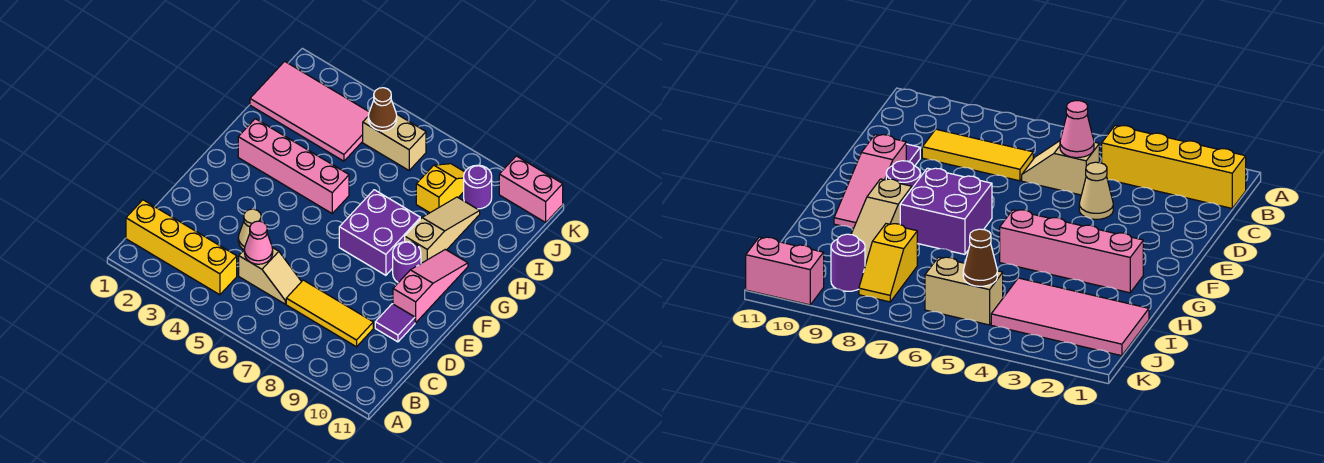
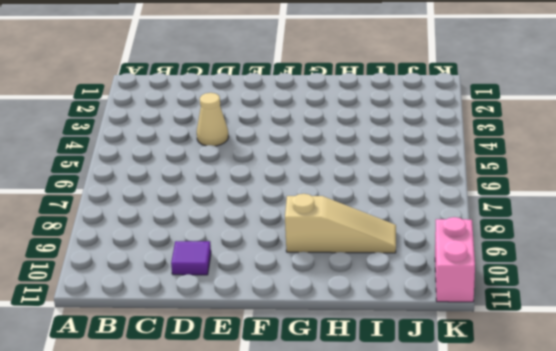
none -> yellow brick B1:B4 level 1
none -> tan slope C5:C6 level 1 top 5
none -> yellow tile C7:C9 level 1

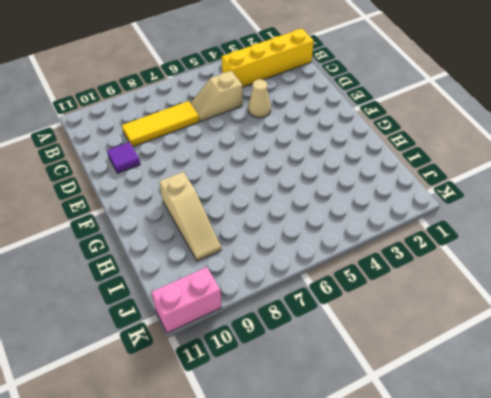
none -> pink slope E10:G10 level 1 top E
none -> purple brick F7:G8 level 1
none -> purple round brick F9 level 1

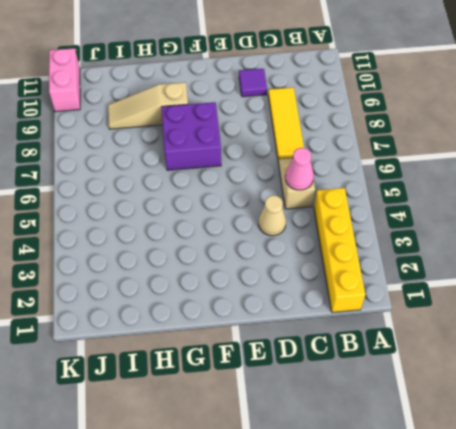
none -> pink slope E10:G10 level 1 top E
none -> purple round brick F9 level 1
none -> pink brick G2:G5 level 1

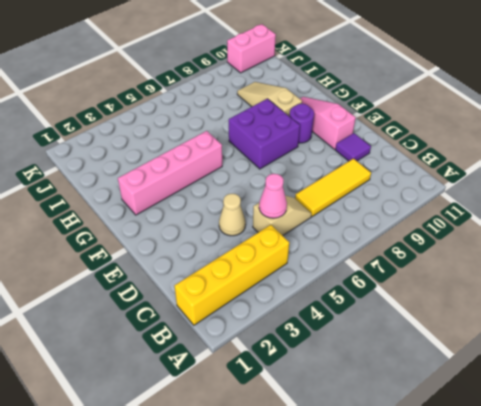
none -> pink tile I1:J4 level 1
none -> yellow slope I8:J8 level 1 top I
none -> tan brick J5:J6 level 1

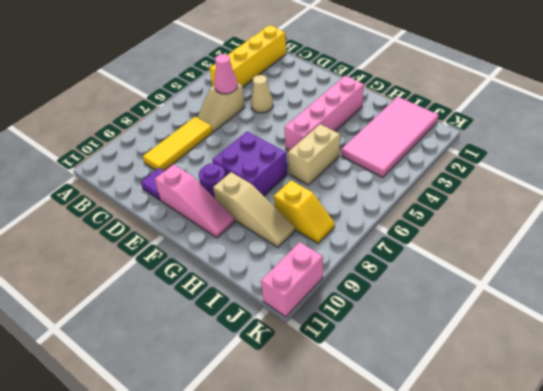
tan brick H5:H6 level 1 -> tan brick J5:J6 level 1
none -> purple round brick J9 level 1
none -> brown cone J5 level 2

